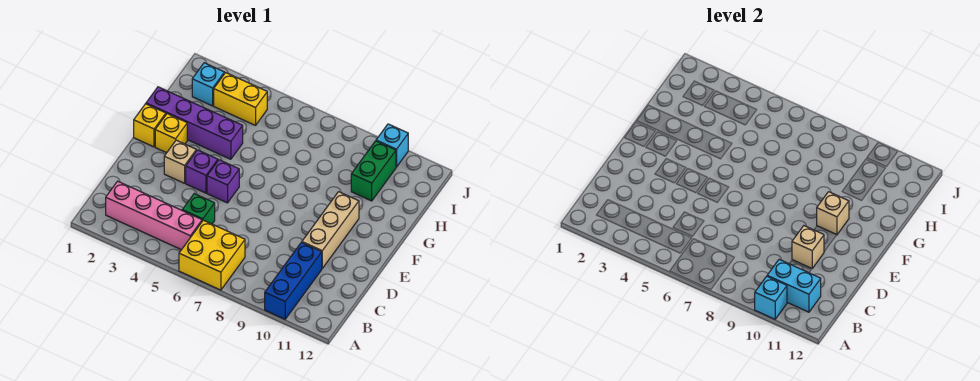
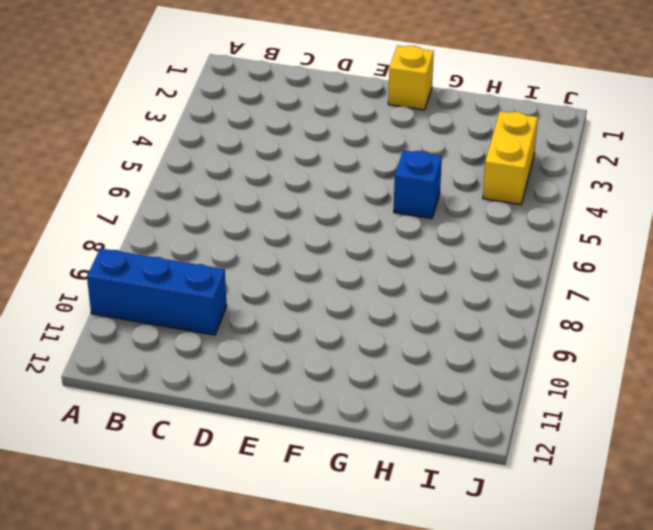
blue brick G5 level 1 -> none
none -> yellow brick A6:B7 level 1
none -> pink brick B2:B5 level 1
none -> green brick C5 level 1

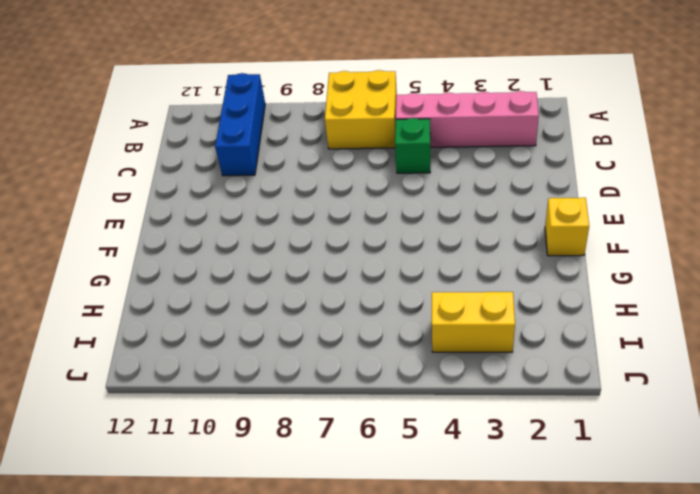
none -> tan brick D10:F10 level 1
none -> tan brick E3 level 1
none -> purple brick E4 level 1

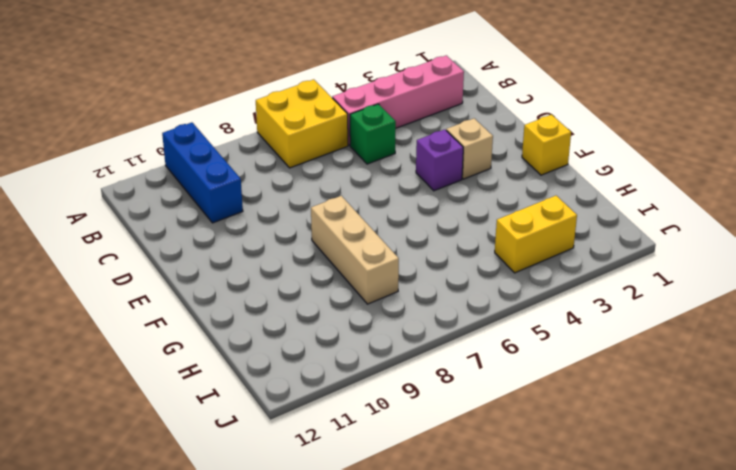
tan brick F8:H8 level 1 -> tan brick D10:F10 level 1
none -> purple brick E5 level 1
none -> yellow brick F2 level 1
none -> purple brick G1:G4 level 1

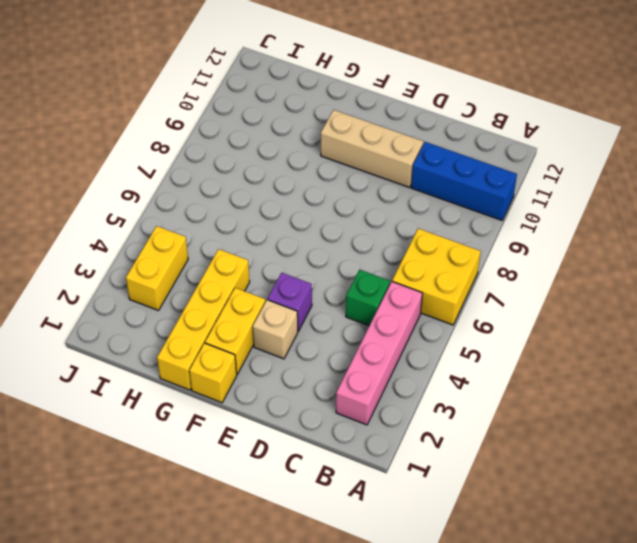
yellow brick F2:F3 level 1 -> yellow brick F2 level 1
yellow brick G1:G4 level 1 -> purple brick G1:G4 level 1
none -> purple brick E5 level 1
none -> green brick H10:I10 level 1
none -> cyan brick I2 level 1

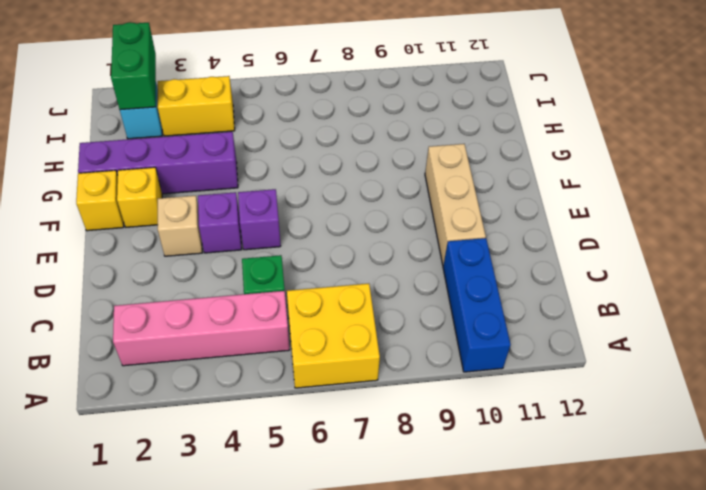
green brick I2:J2 level 2 -> green brick H10:I10 level 1
none -> cyan brick J10 level 1
none -> cyan brick A10 level 2
none -> cyan brick B10:B11 level 2

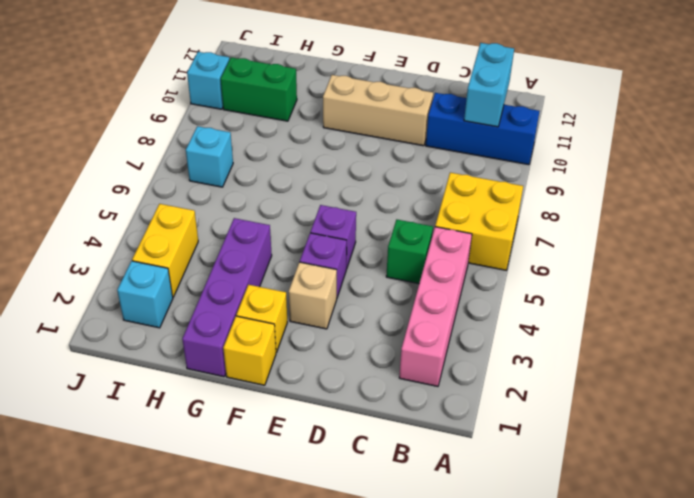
cyan brick I7 level 1 -> cyan brick A10 level 2
none -> tan brick D10 level 2
none -> tan brick F10 level 2

